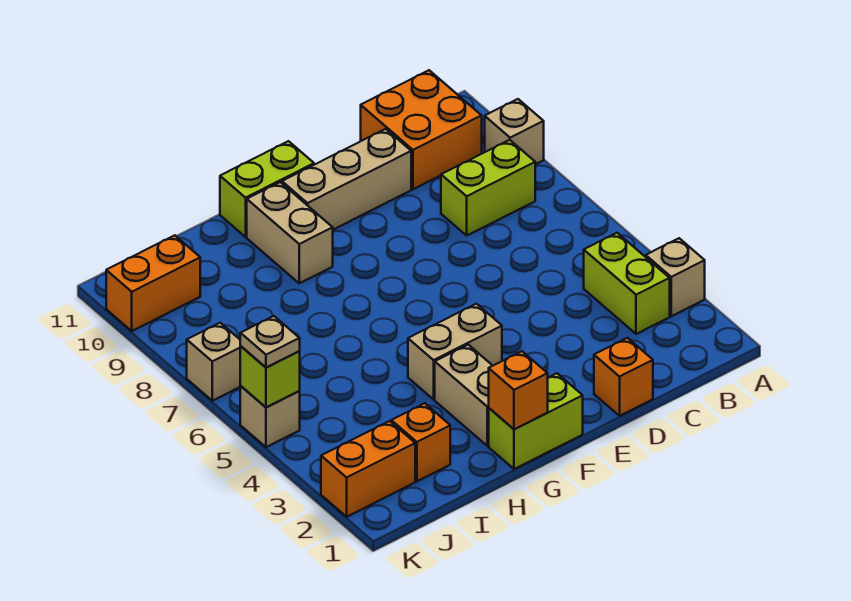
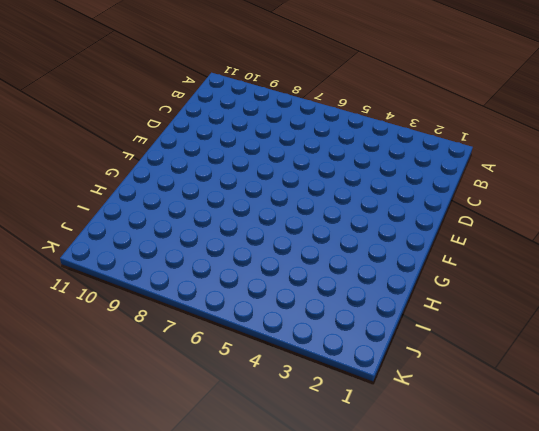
none -> tan brick A3 level 1
none -> tan brick A9 level 1
none -> lime brick B3:B4 level 1

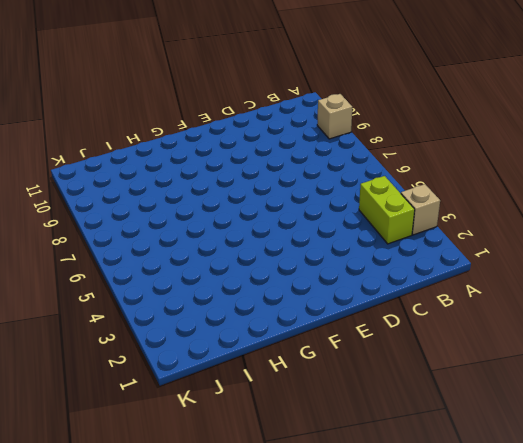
none -> lime brick B8:C8 level 1
none -> orange brick B10:C11 level 1
none -> orange brick D1 level 1

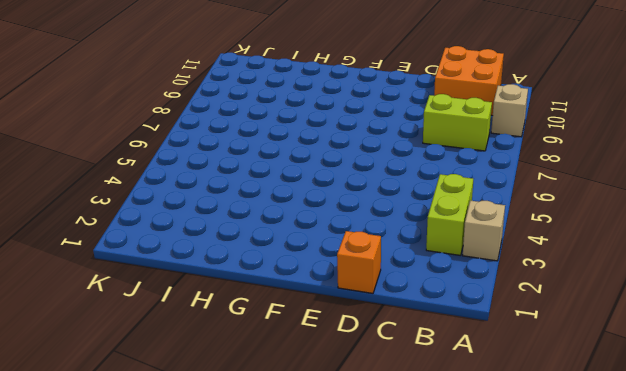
none -> tan brick D10:F10 level 1
none -> lime brick F1:G1 level 1
none -> tan brick F4:G4 level 1

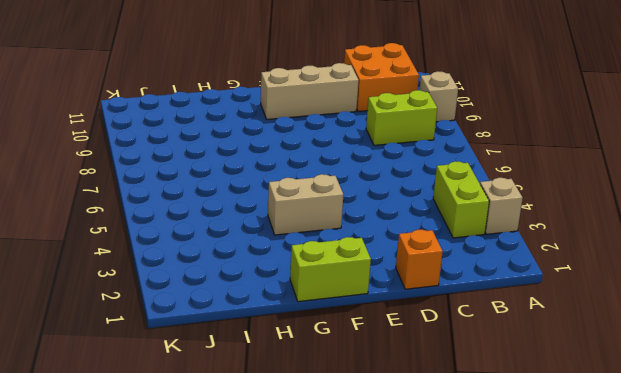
none -> lime brick F11:G11 level 1
none -> tan brick G2:G3 level 1
none -> tan brick G9:G10 level 1

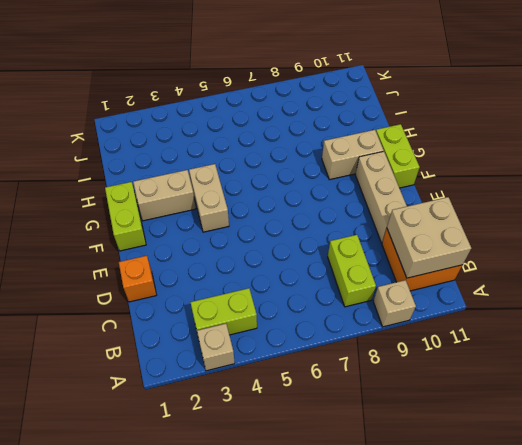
tan brick B10:C11 level 2 -> none
none -> orange brick I2 level 1
none -> orange brick J2:K2 level 1
none -> orange brick J10:K10 level 1

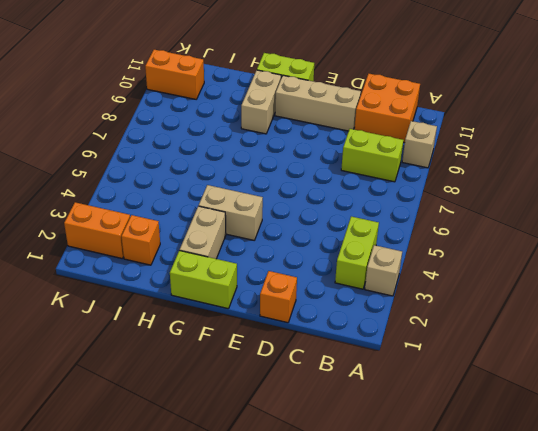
none -> tan brick K5 level 1
none -> tan brick K7 level 1
none -> orange brick G1 level 2

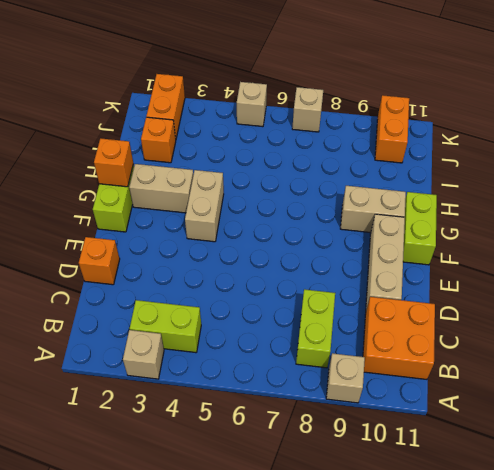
none -> lime brick K5 level 2
none -> tan plate K5 level 3

